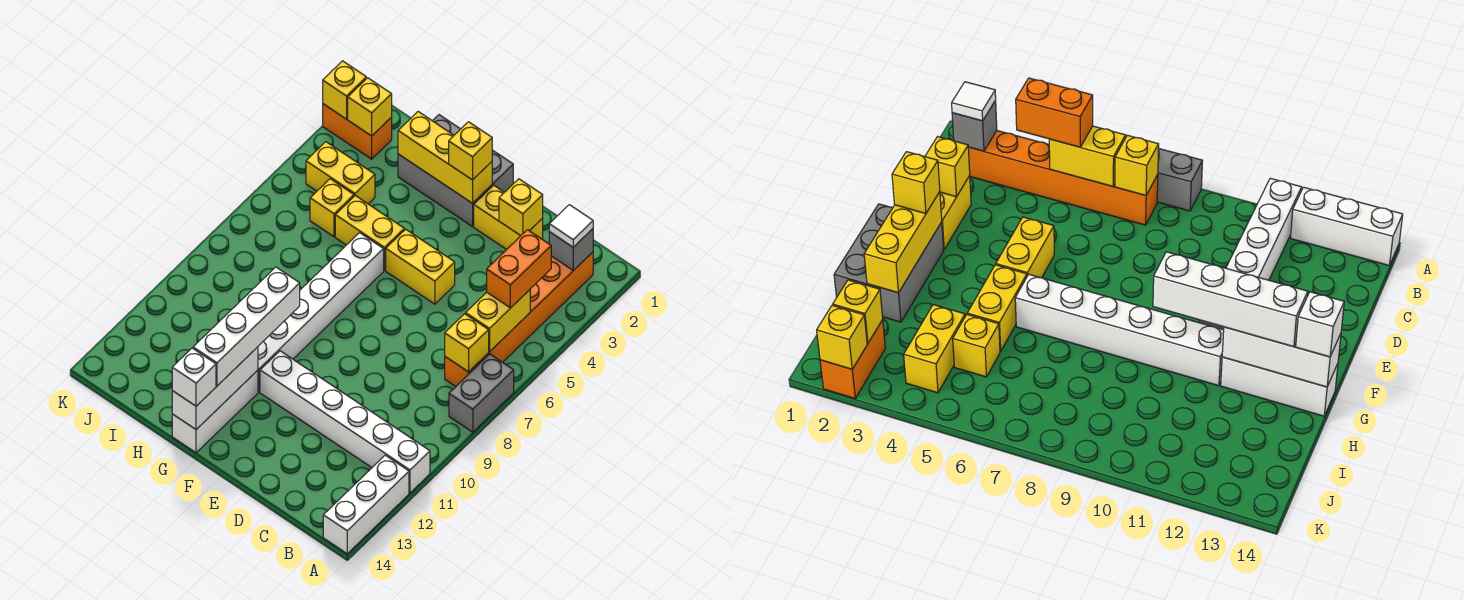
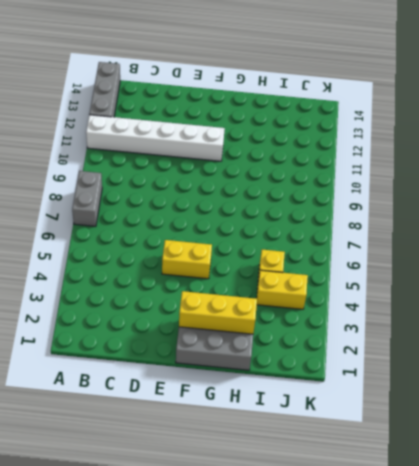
grey brick A12:A14 level 1 -> white brick A12:A14 level 1
none -> orange brick B2:B7 level 1
none -> yellow brick D2:E2 level 1
none -> yellow brick G5:H5 level 1

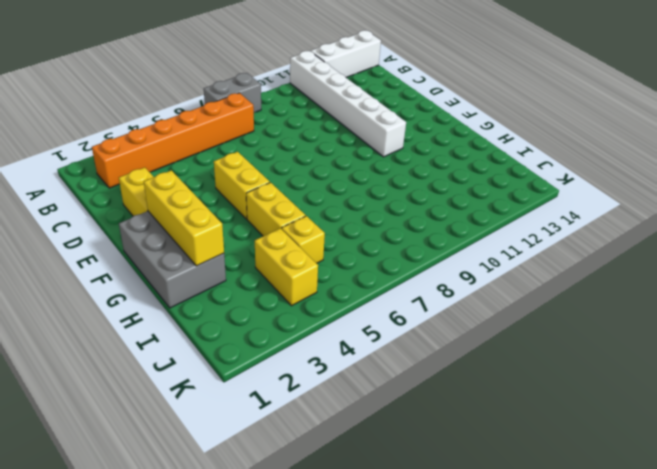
none -> white brick G6:G11 level 1
none -> white brick G12:G14 level 1
none -> orange brick J2:K2 level 1

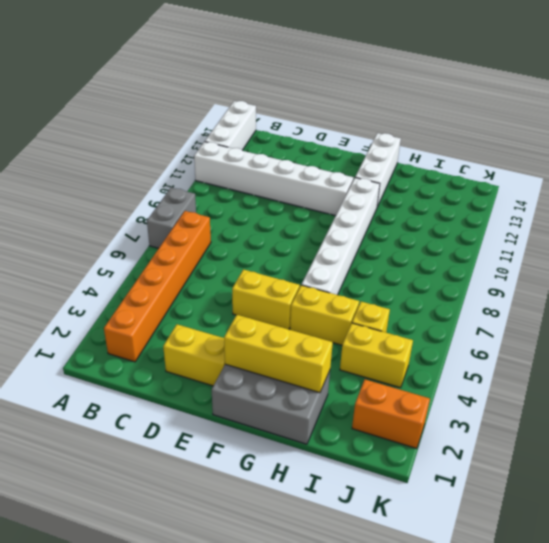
none -> grey brick B2 level 2
none -> yellow brick B5:B6 level 2
none -> yellow brick B7 level 2

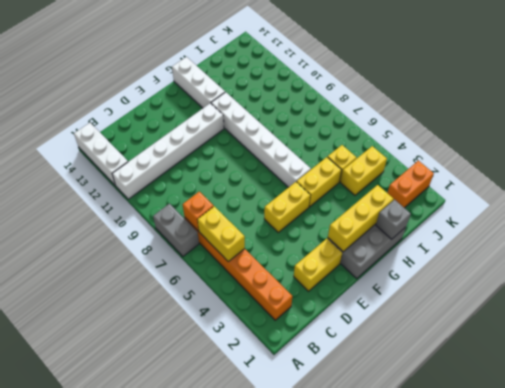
orange brick B7 level 2 -> yellow brick B7 level 2
grey brick H1 level 2 -> grey brick B2 level 2
none -> yellow brick D2 level 2
none -> white brick G12:G14 level 2
none -> yellow brick J2 level 2

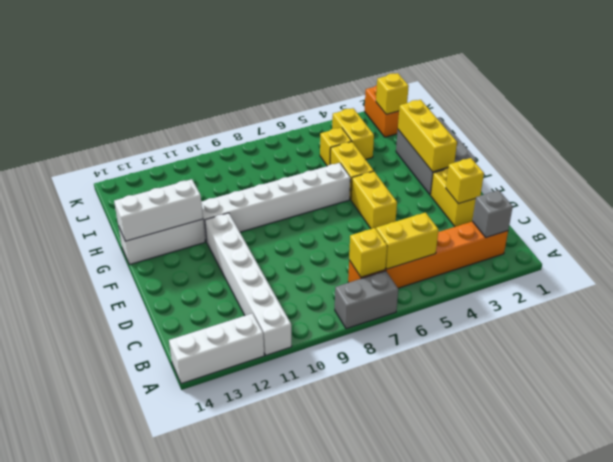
none -> yellow brick K2 level 2
none -> white tile B2 level 3
none -> orange brick B4:B5 level 3

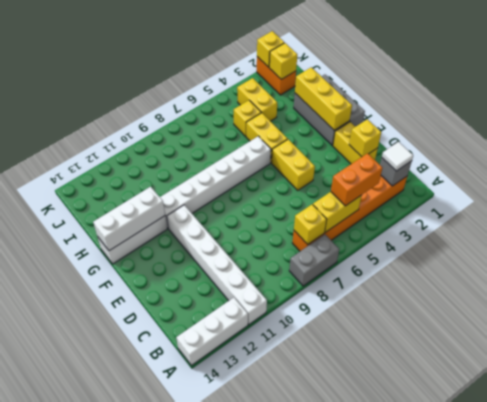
none -> yellow brick F2 level 3
none -> white brick G10:G13 level 3
none -> white brick G14 level 3

